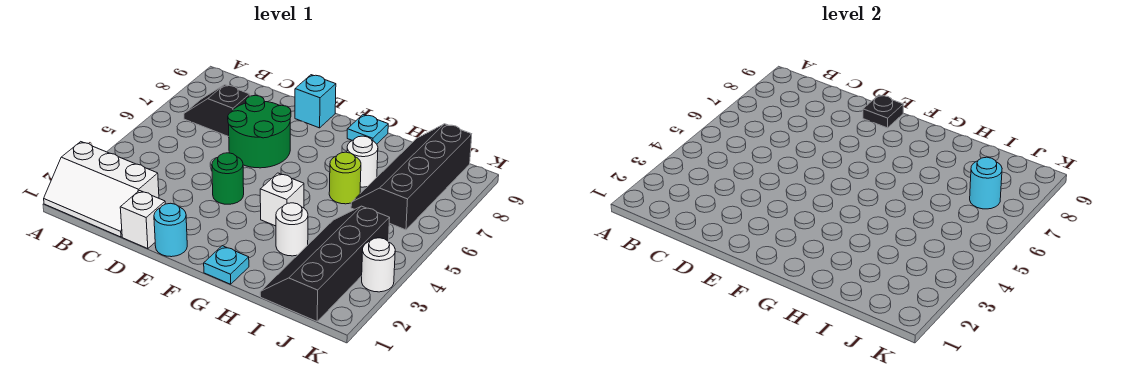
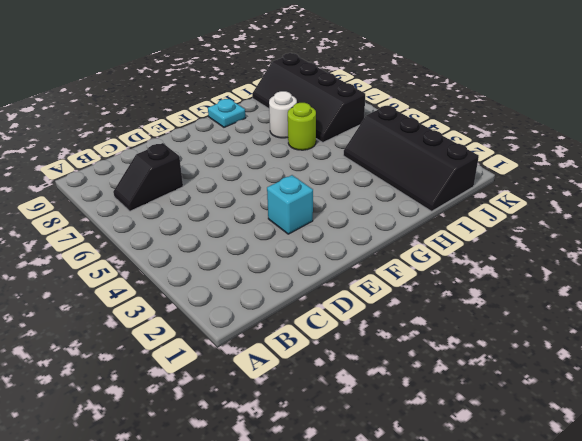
cyan brick E3 level 1 -> cyan brick E9 level 1
none -> white slope A1:C2 level 1 top 2
none -> white brick D1 level 1
none -> green round brick D6:E7 level 1

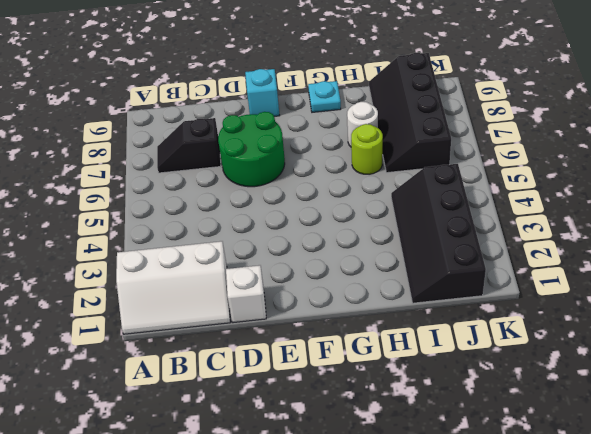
none -> cyan round brick E1 level 1
none -> green round brick E4 level 1
none -> cyan plate G1 level 1

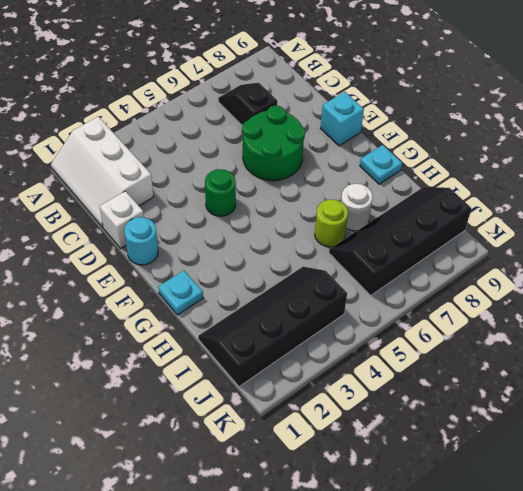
none -> white brick G4 level 1
none -> white round brick H3 level 1
none -> white round brick K3 level 1

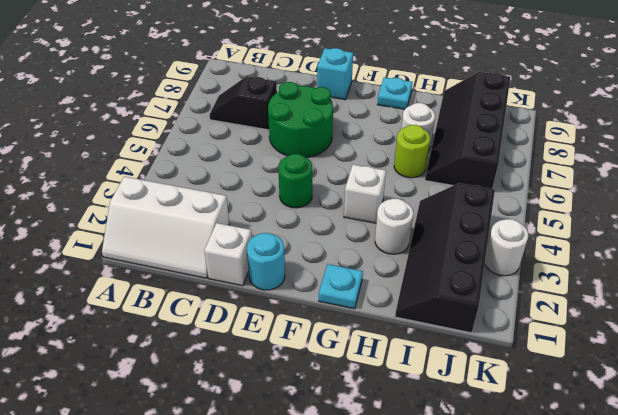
none -> black plate E9 level 2
none -> cyan round brick J7 level 2

